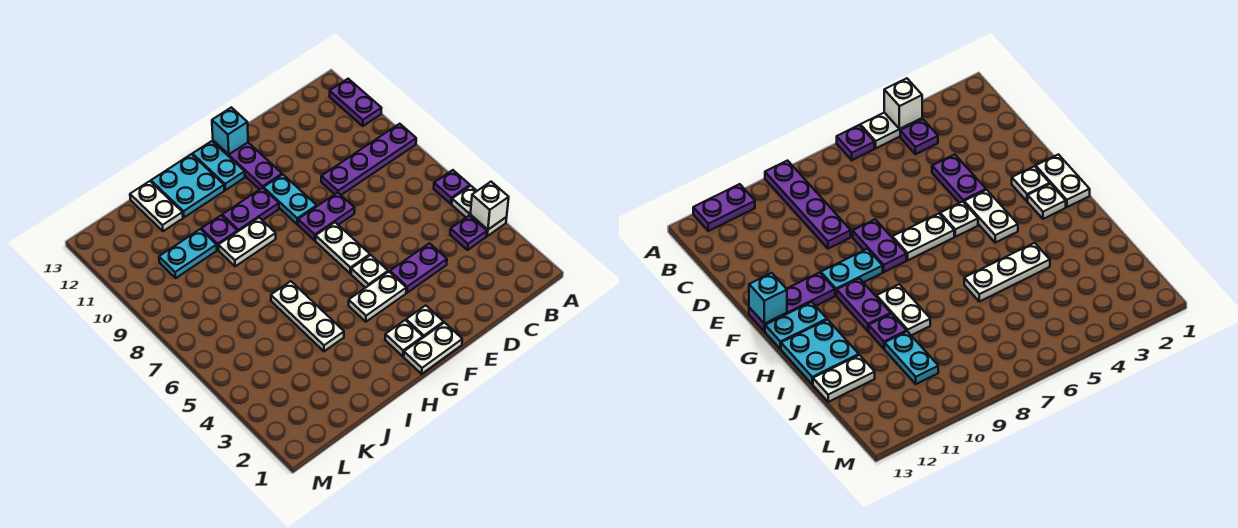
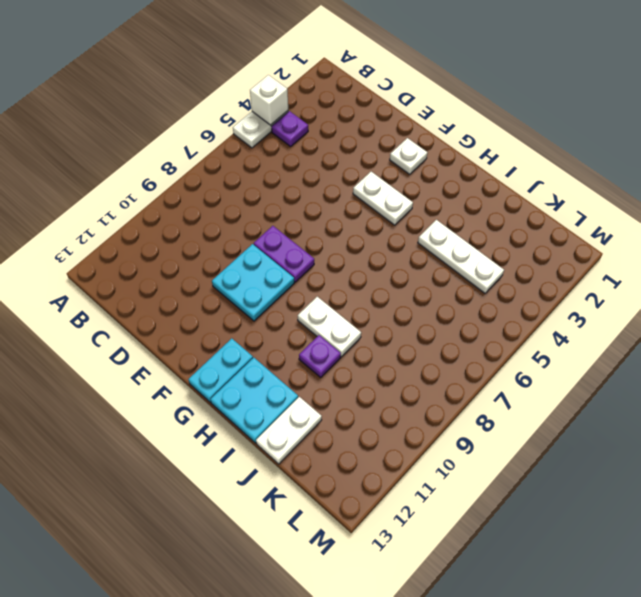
cyan plate E9:F10 level 1 -> cyan plate F9:F10 level 1
white plate I4:K4 level 1 -> white plate I4:I6 level 1
none -> purple plate A6 level 1
none -> purple plate A9:D9 level 1
none -> purple plate A11:A12 level 1

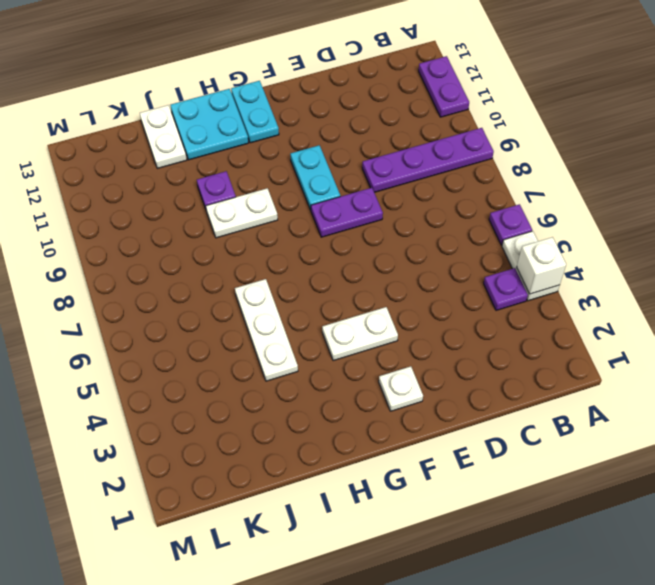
none -> purple plate D4:E4 level 1
none -> white plate F1:G1 level 1
none -> white plate F5 level 1

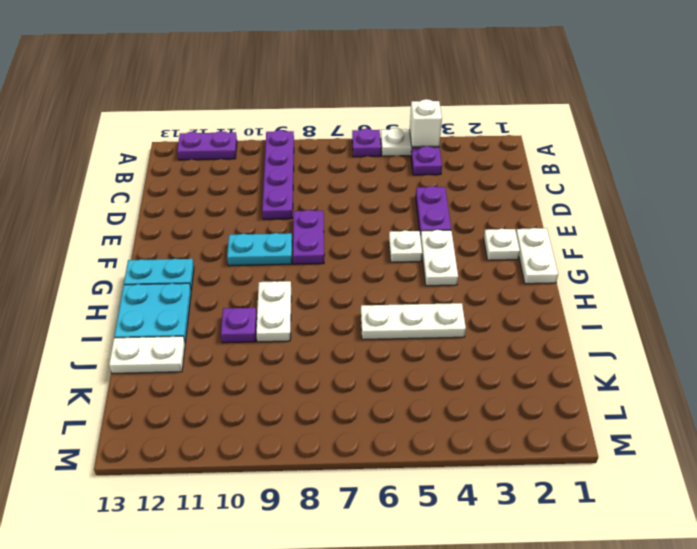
none -> white plate F6:F7 level 1
none -> purple plate F11:F13 level 1
none -> white plate G2 level 1

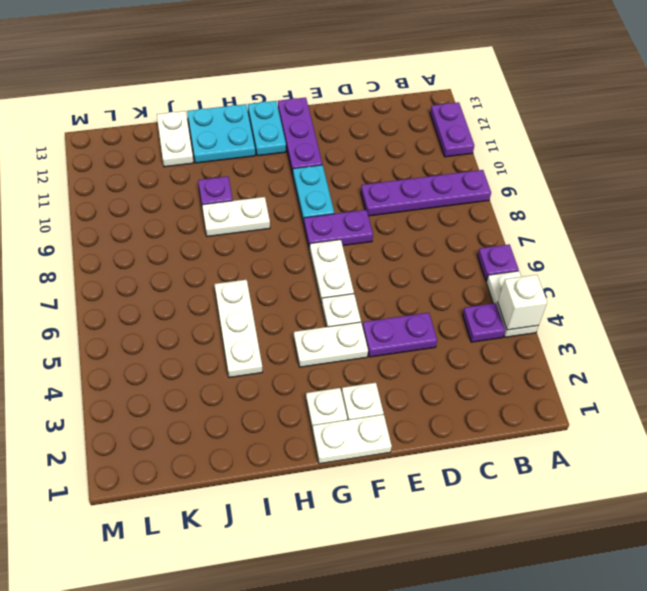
none -> purple plate G10:H10 level 1
none -> cyan plate J10:K10 level 1
none -> cyan brick F13 level 2

